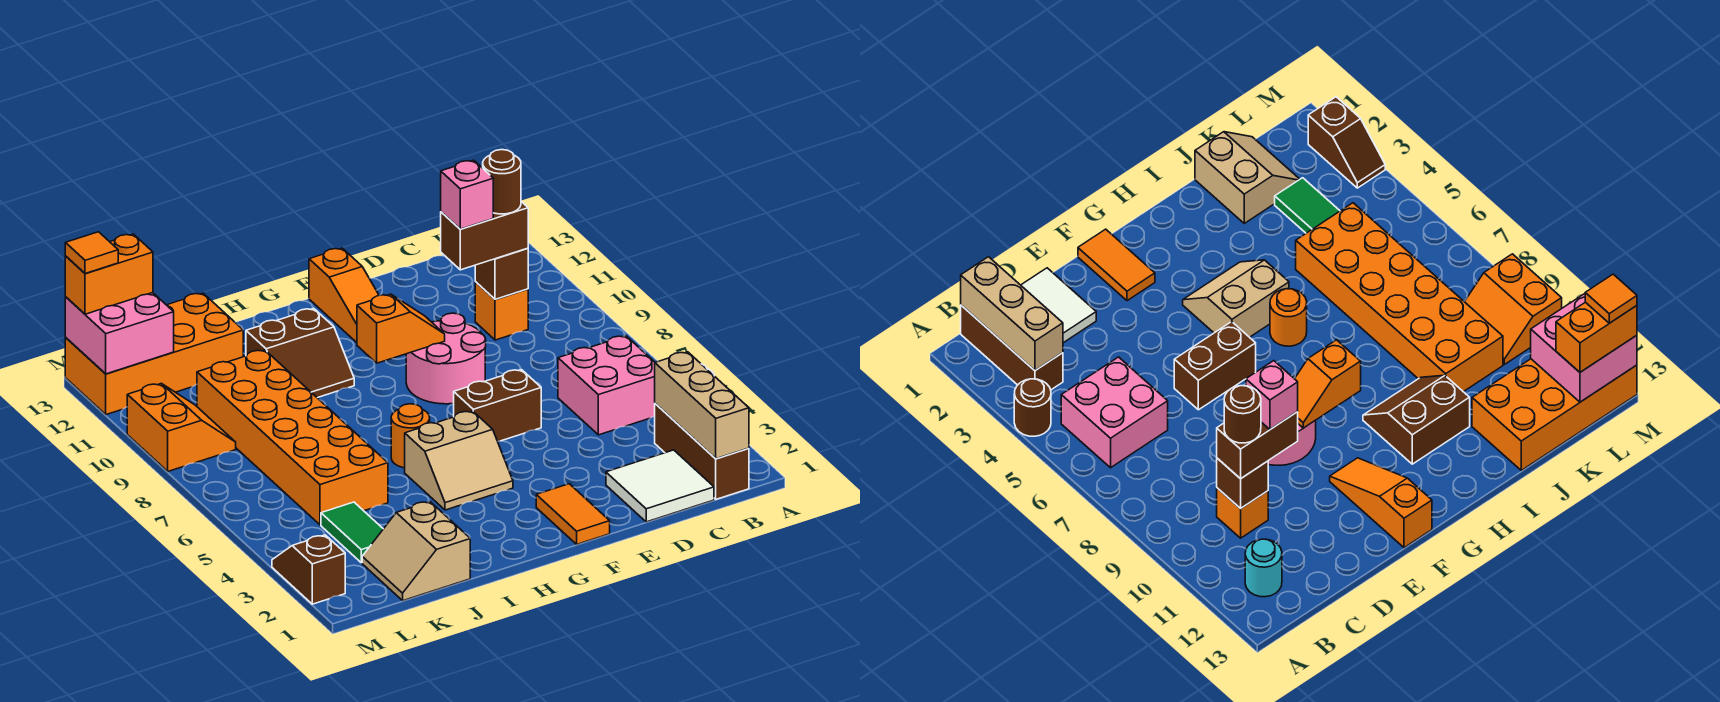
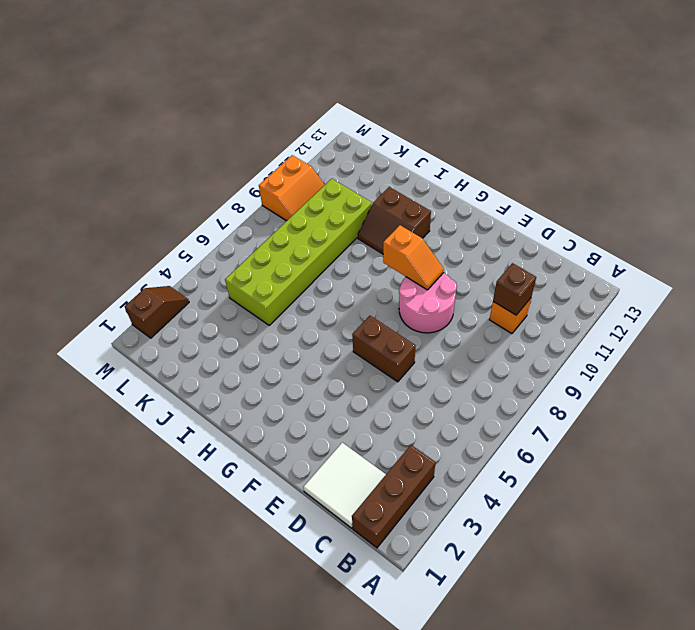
lime brick J5:K10 level 1 -> orange brick J5:K10 level 1
none -> brown round brick A4 level 1
none -> pink brick B5:C6 level 1
none -> cyan round brick B12 level 1

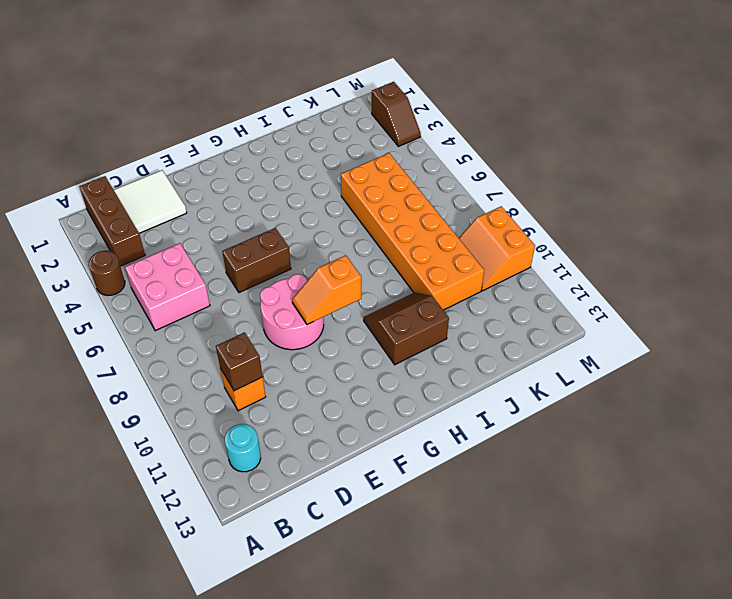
none -> orange tile F1:F2 level 1
none -> orange slope F11:F13 level 1 top 13
none -> tan slope G4:H5 level 1 top 5

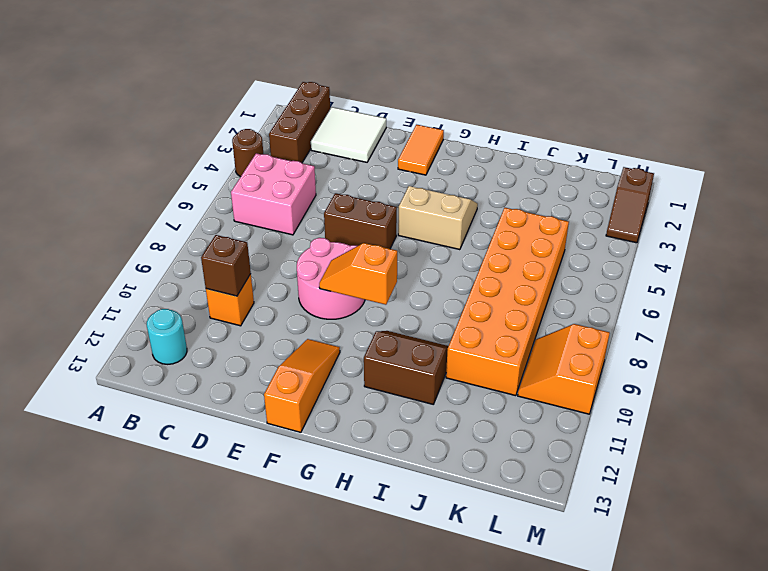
none -> orange round brick H6 level 1
none -> tan slope J1:K2 level 1 top J
none -> orange brick J12:M13 level 1

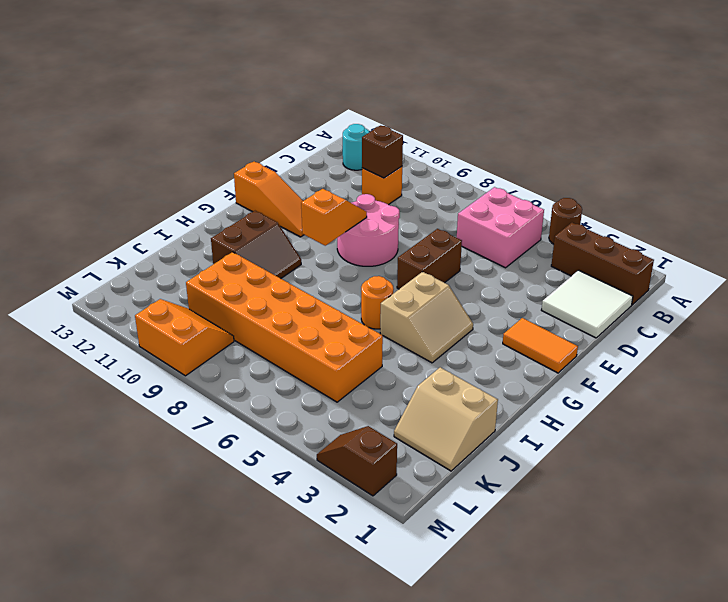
none -> orange brick J12:M13 level 1
none -> green tile K3:K4 level 1
none -> tan brick B1:B3 level 2

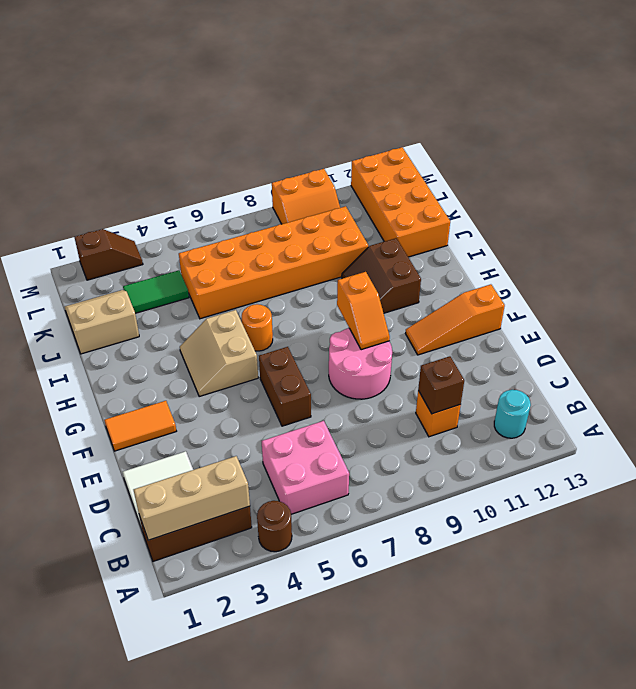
none -> pink brick L12:M13 level 2
none -> brown brick C10:D10 level 3
none -> orange brick L13:M13 level 3

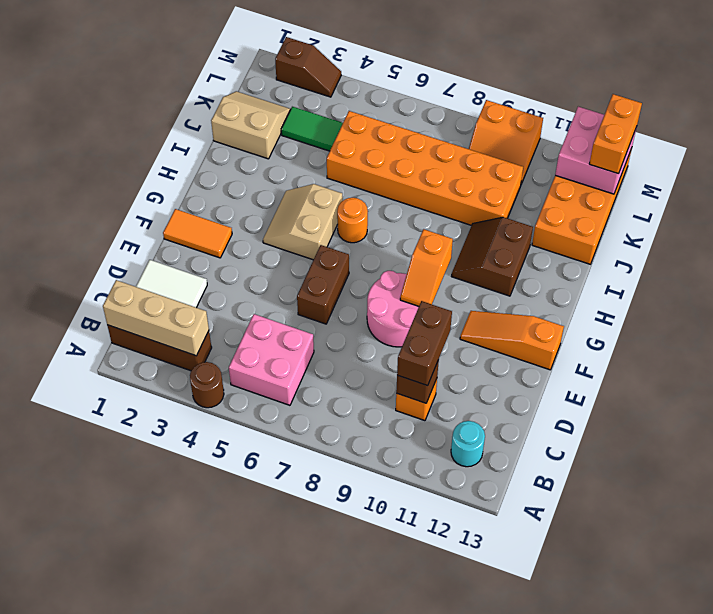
none -> brown round brick C10 level 4
none -> pink brick D10 level 4
none -> orange tile M13 level 4

